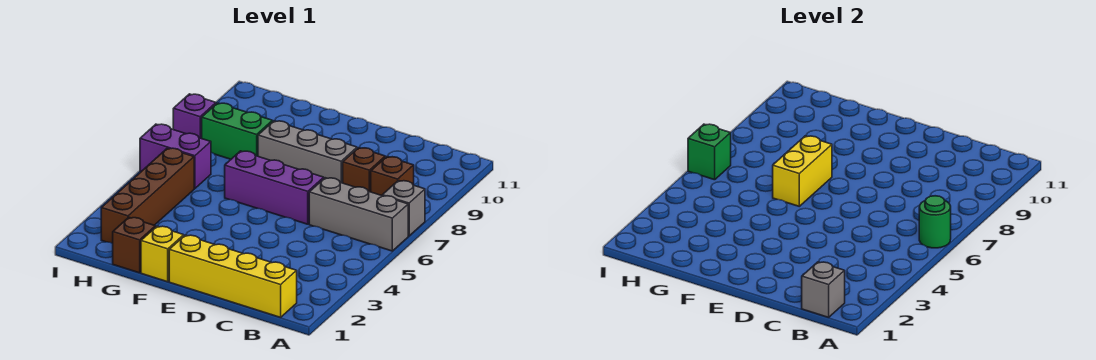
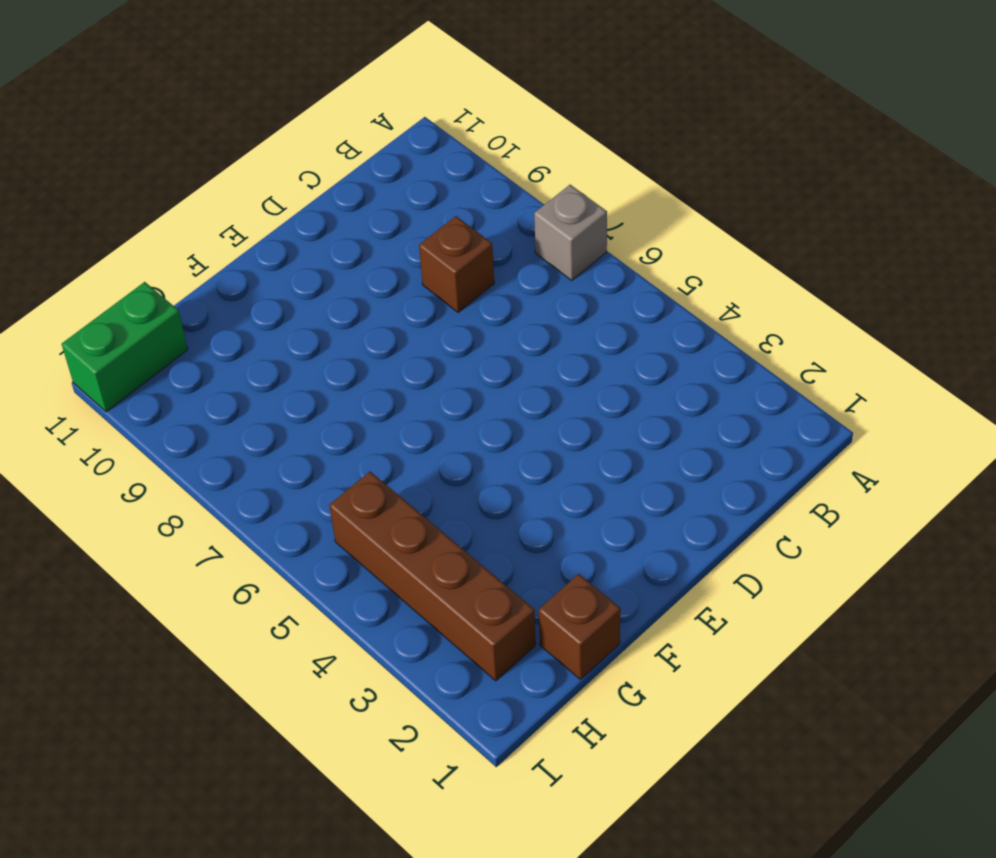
green brick H11:I11 level 1 -> green brick G8:H8 level 1
none -> grey brick A6:C6 level 1
none -> yellow brick B1:E1 level 1
none -> brown brick B8 level 1

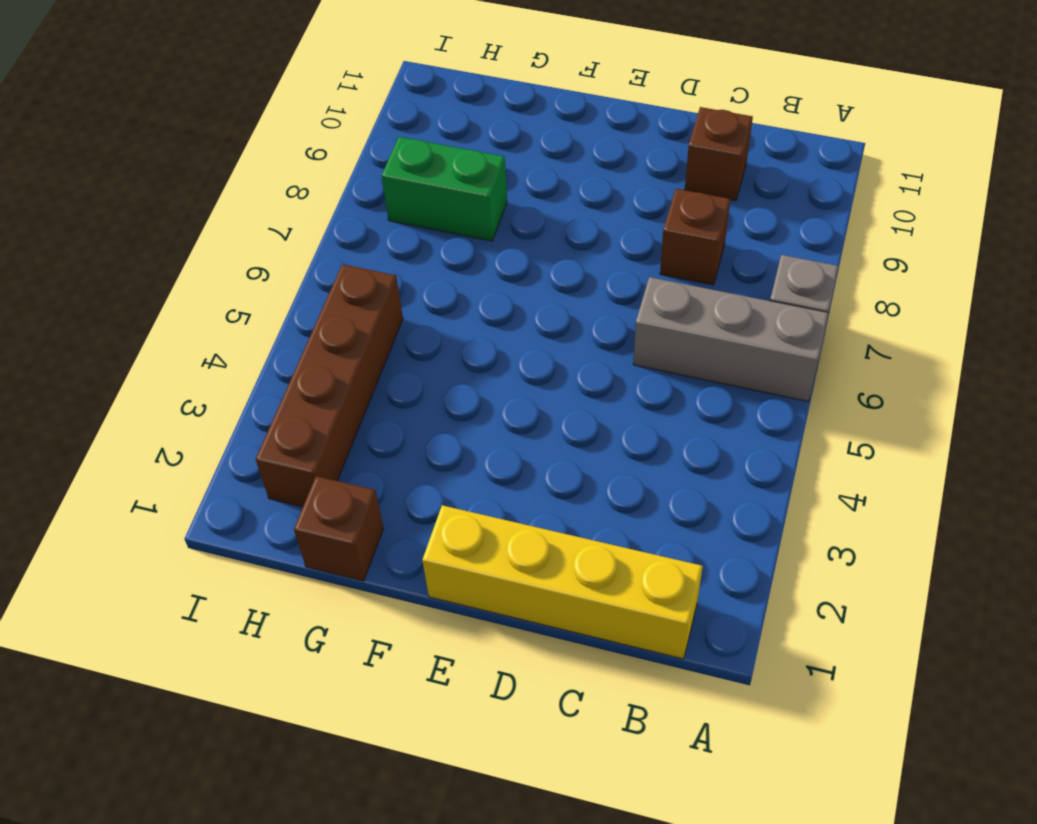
brown brick C10 level 1 -> brown brick B8 level 1
none -> purple brick D6:F6 level 1
none -> grey brick D8:F8 level 1
none -> yellow brick F1 level 1

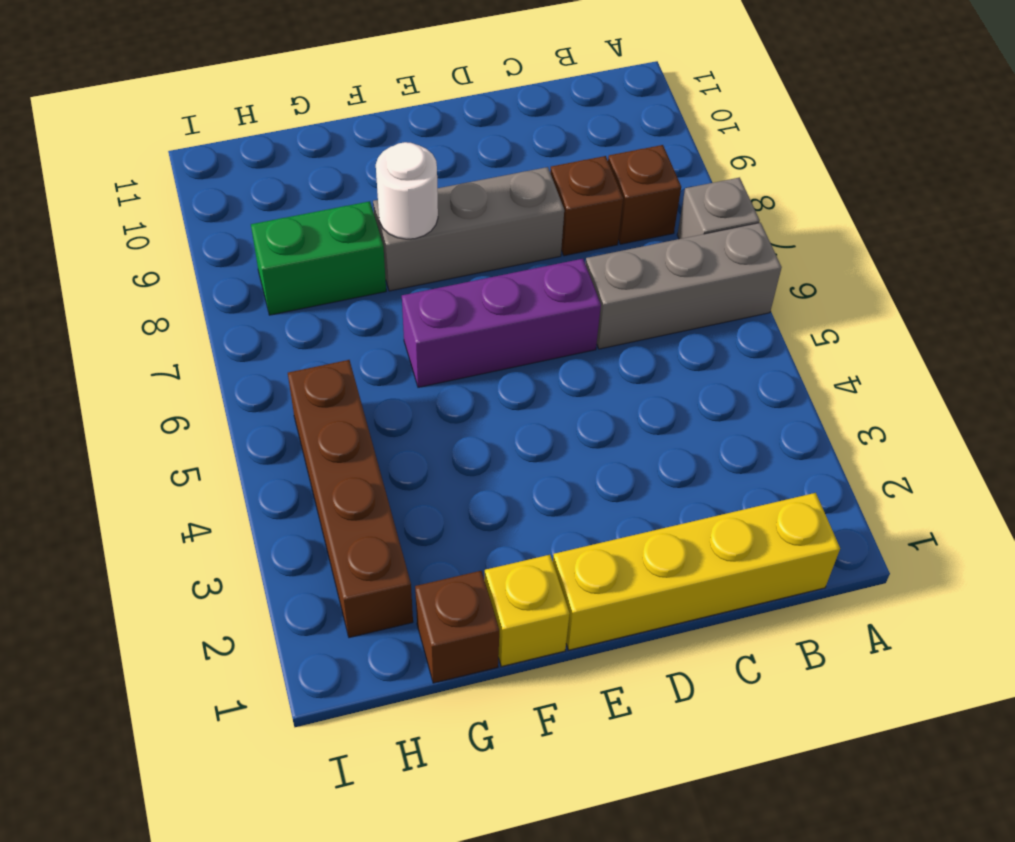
white round brick F8 level 2 -> none
none -> purple brick H6:I6 level 1
none -> purple brick I8 level 1
none -> green round brick A6 level 2

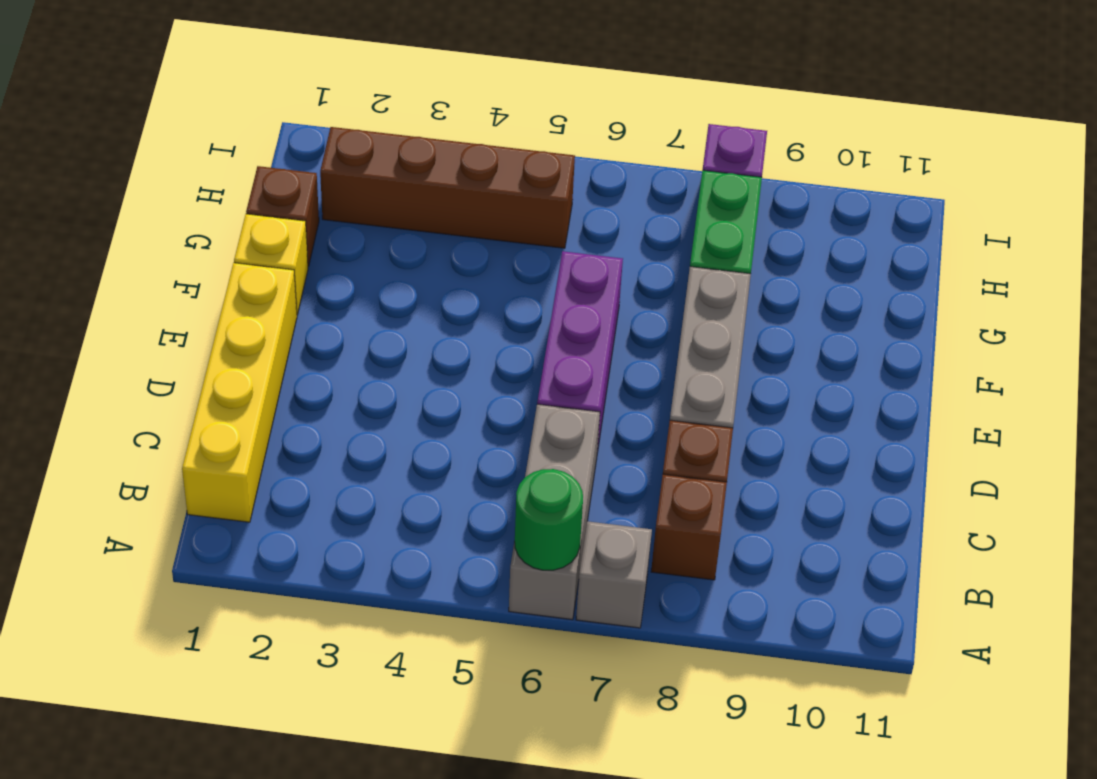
none -> purple brick H6:I6 level 1
none -> grey brick B1 level 2
none -> yellow brick F6:F7 level 2

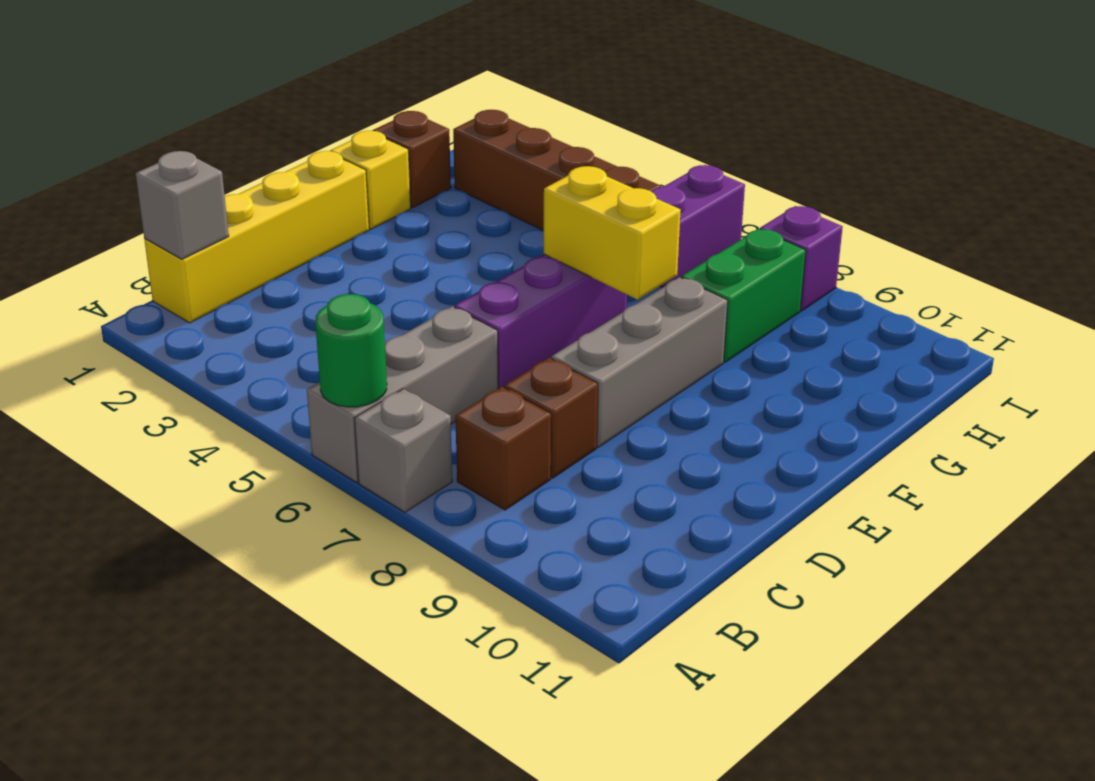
none -> green brick I6 level 2

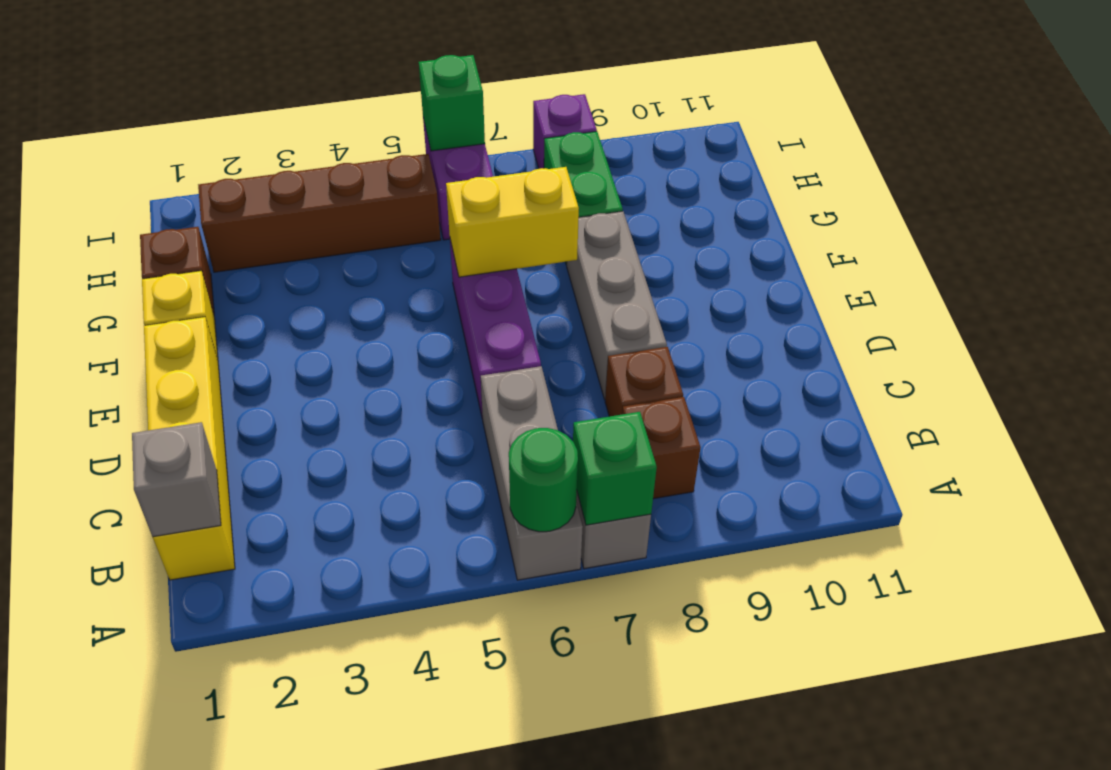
green brick A7 level 2 -> none

